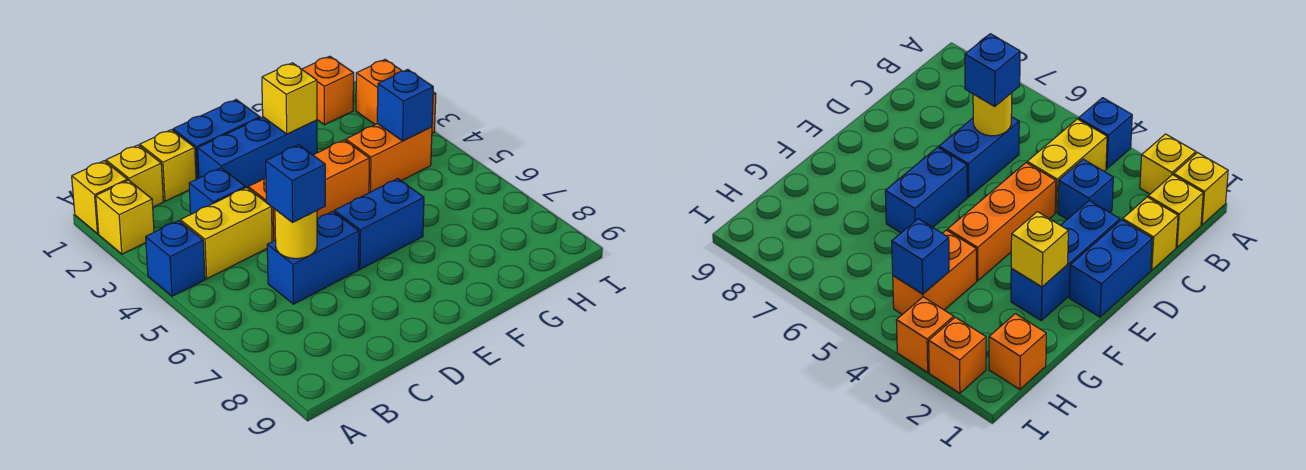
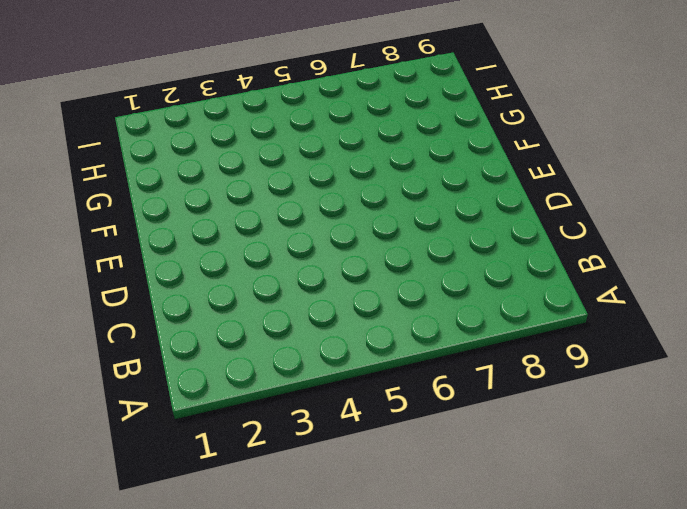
none -> yellow brick A1 level 1
none -> yellow brick A2 level 1
none -> blue brick A4 level 1

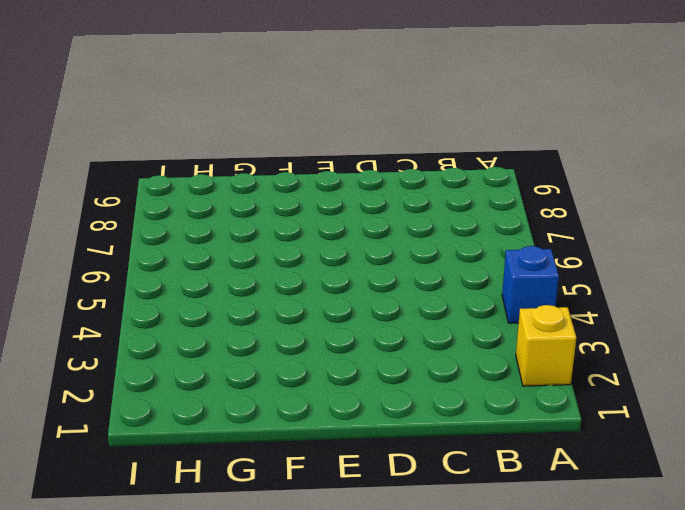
none -> yellow brick A1 level 1
none -> yellow brick B1 level 1
none -> yellow brick B4:C4 level 1

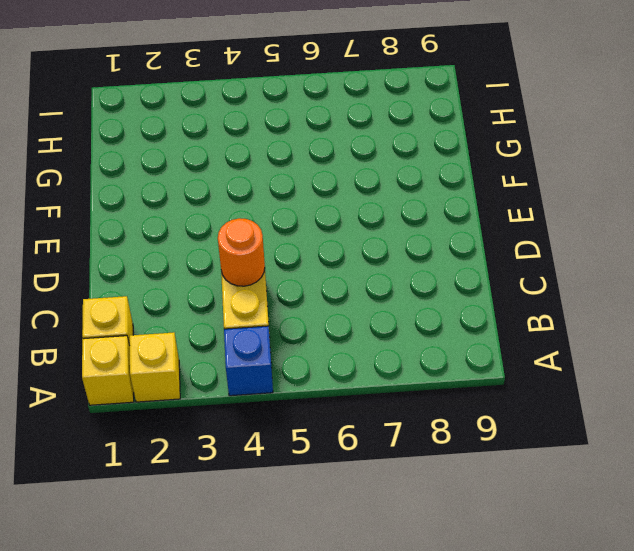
orange round brick C4 level 2 -> none
none -> yellow brick C1 level 1
none -> blue brick C3 level 1
none -> blue brick C6:D6 level 1

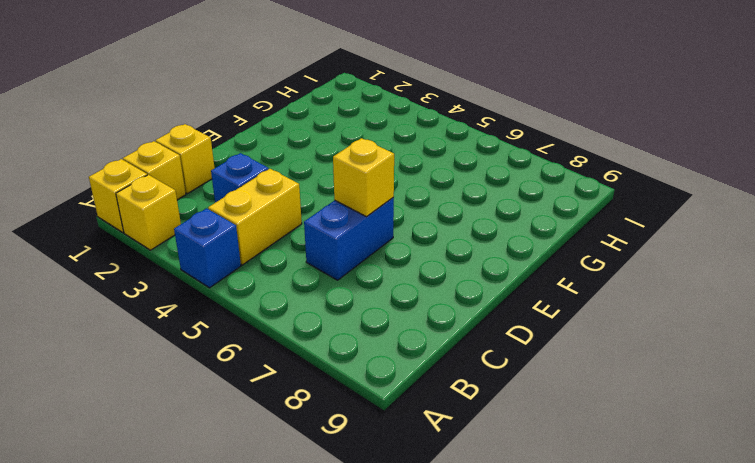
yellow brick D6 level 2 -> yellow brick F2 level 2
none -> blue brick D1:E1 level 1
none -> blue brick D2:F2 level 1
none -> orange brick D4:F4 level 1

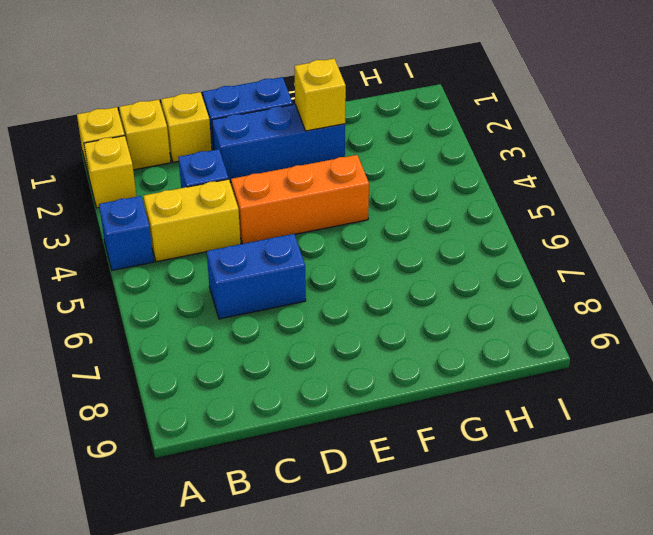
none -> blue brick E6:F6 level 1
none -> orange brick G4:H4 level 1
none -> orange brick H1 level 1

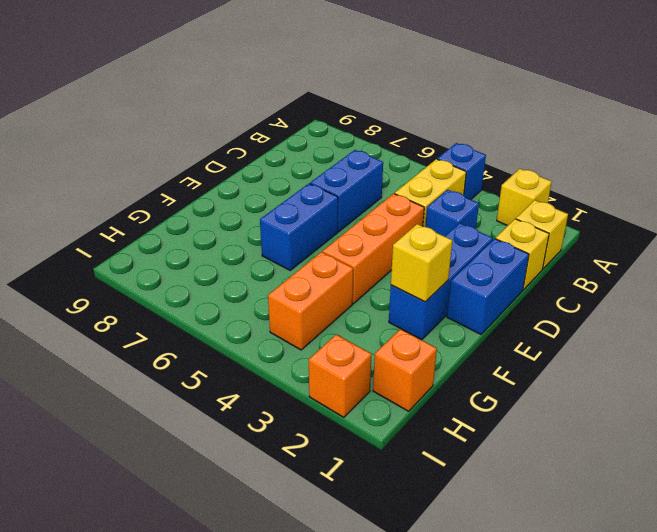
none -> yellow brick A1 level 1
none -> orange brick I3 level 1
none -> yellow round brick C6 level 2

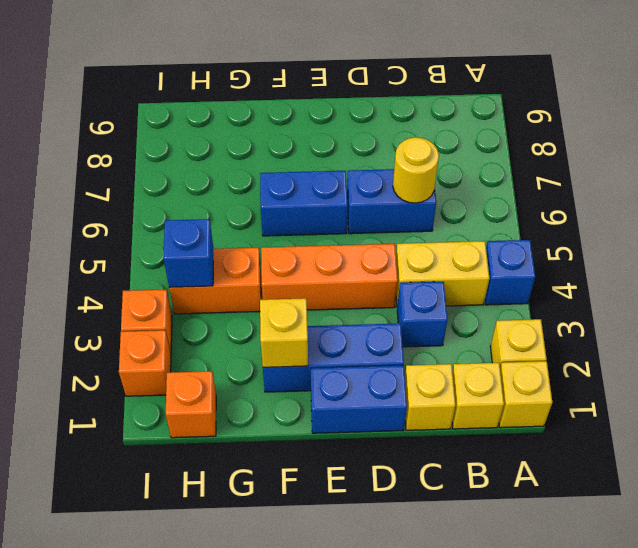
none -> blue brick C6 level 3

